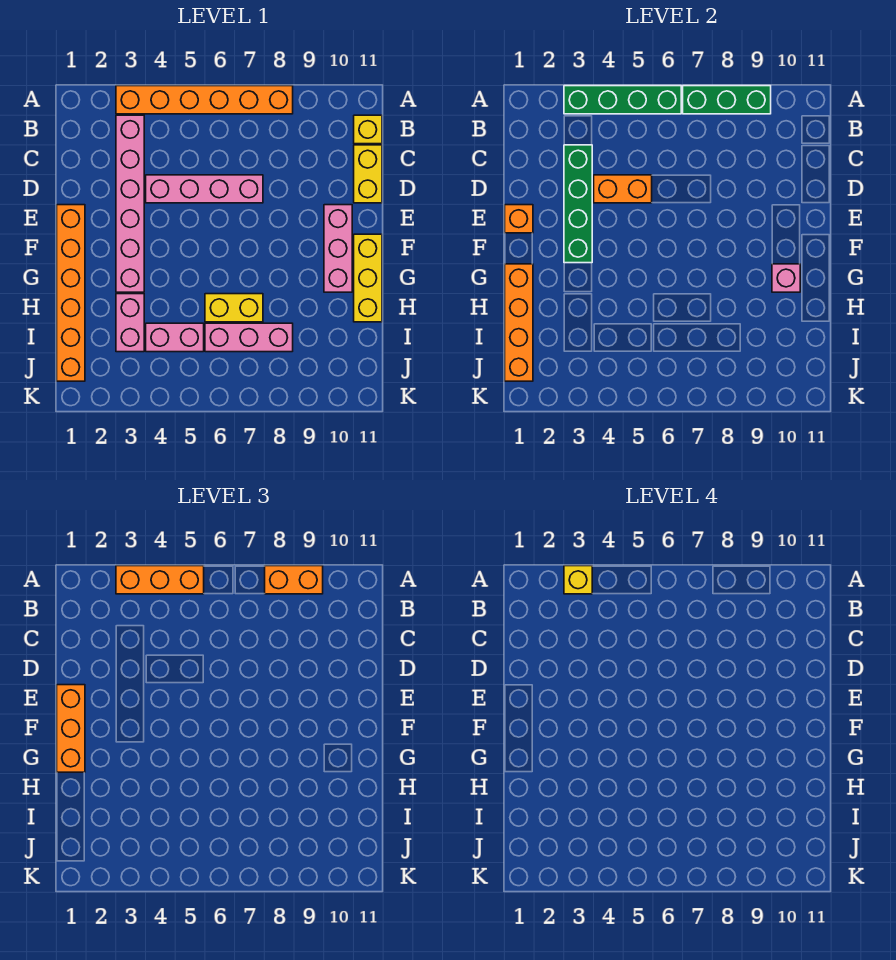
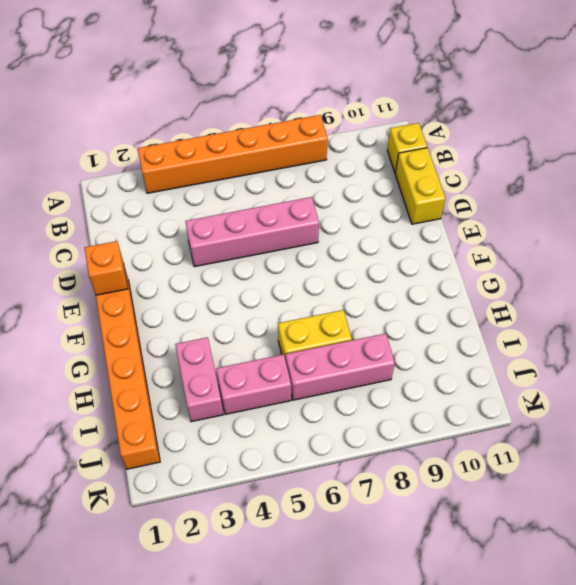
none -> pink brick B3:G3 level 1
none -> pink brick E10:G10 level 1
none -> yellow brick F11:H11 level 1

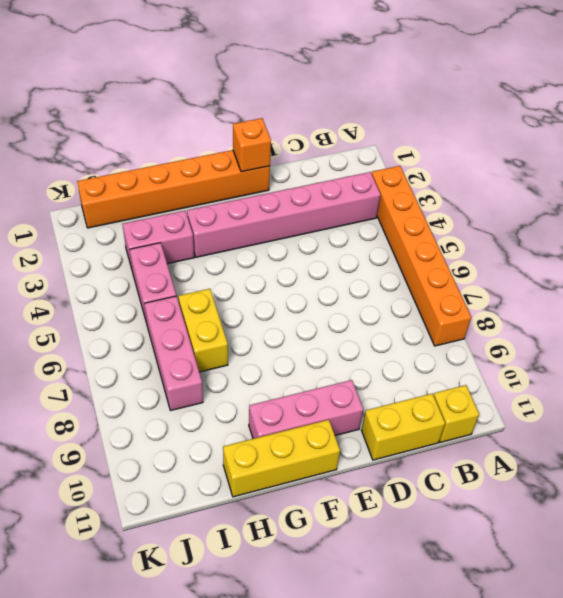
none -> pink brick D4:D7 level 1
none -> green brick A3:A6 level 2
none -> green brick A7:A9 level 2

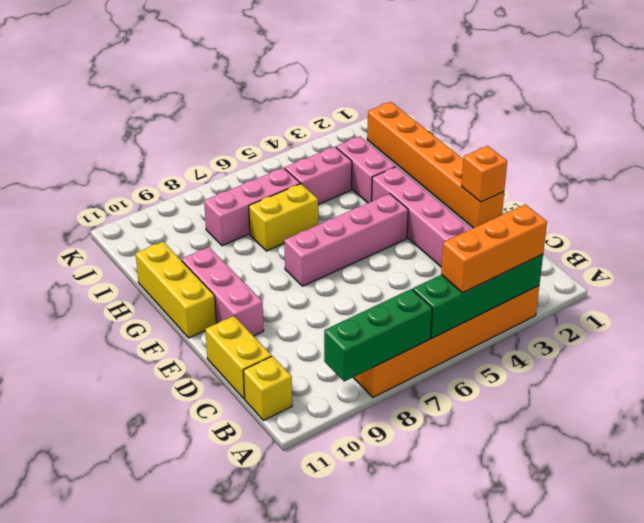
pink brick F4:F7 level 1 -> pink brick D4:D7 level 1
none -> green brick C3:F3 level 2
none -> orange brick D4:D5 level 2
none -> orange brick G1:J1 level 2

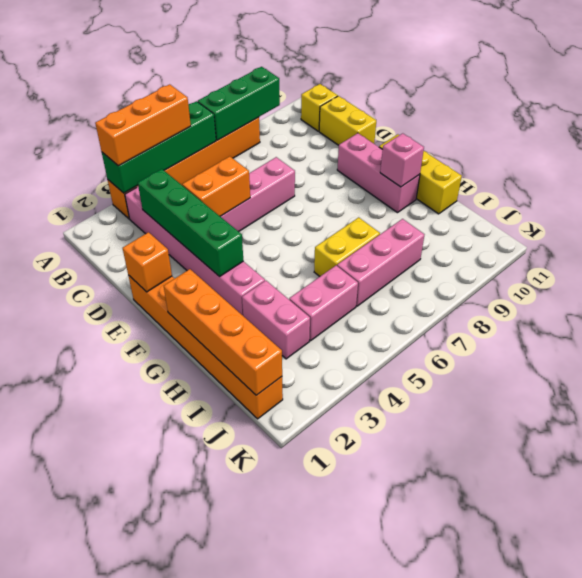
none -> orange brick A8:A9 level 3
none -> orange brick E1:G1 level 3
none -> yellow brick A3 level 4

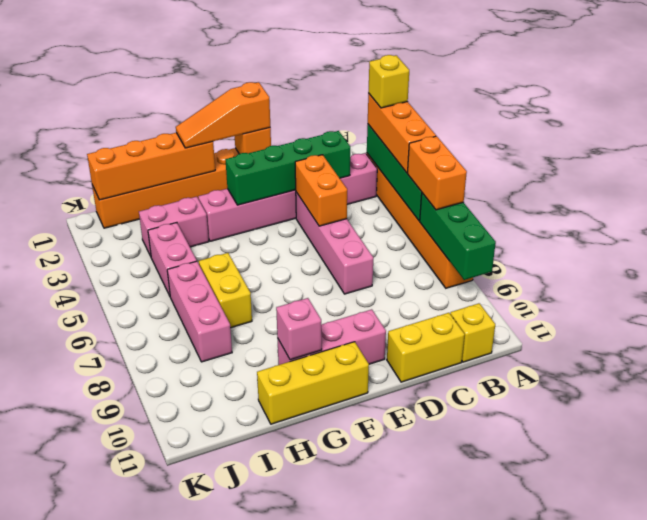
orange brick A6:A7 level 3 -> orange brick A8:A9 level 3
orange slope E1:G1 level 3 top E -> orange brick E1:G1 level 3

